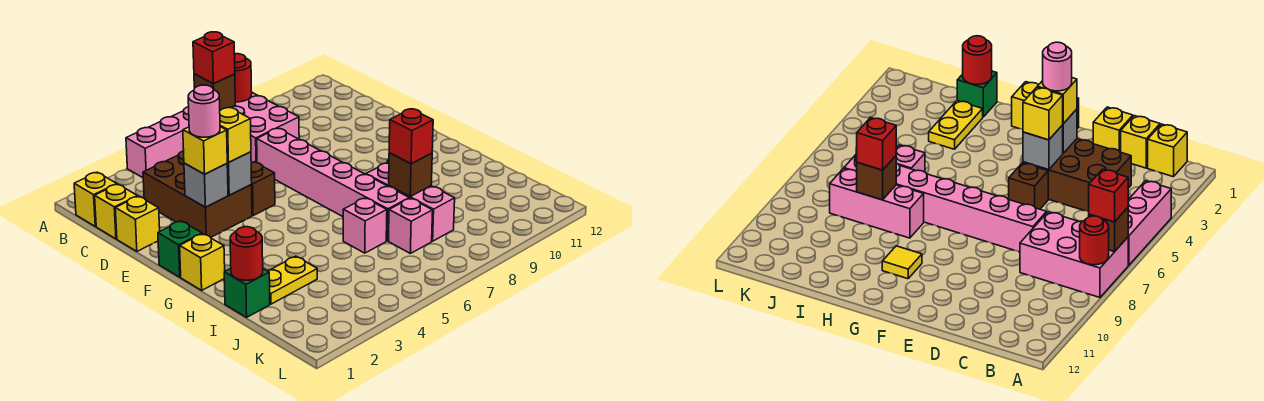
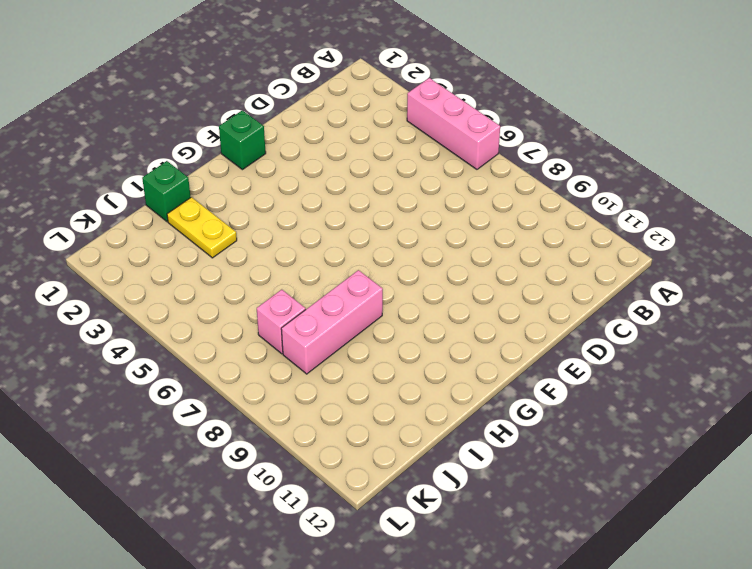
none -> pink brick A7:C8 level 1
none -> yellow brick B1 level 1
none -> yellow brick C1 level 1

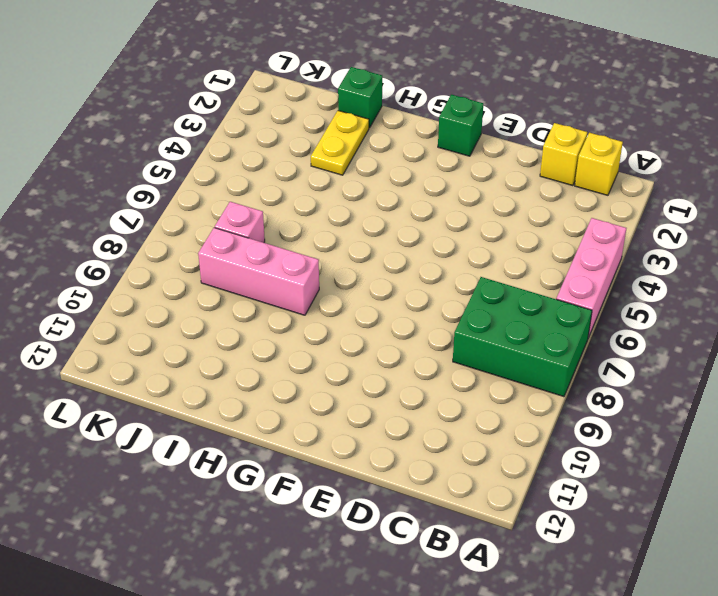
green brick A7:C8 level 1 -> pink brick A7:C8 level 1
none -> brown brick C3:E4 level 1
none -> yellow brick D1 level 1
none -> pink brick D7:I7 level 1

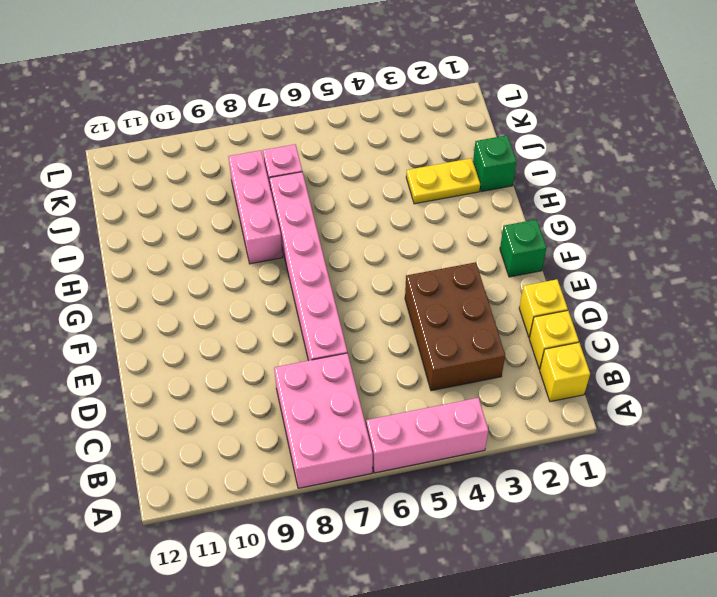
none -> brown brick E5 level 1
none -> yellow brick G1 level 1
none -> yellow tile G10 level 1

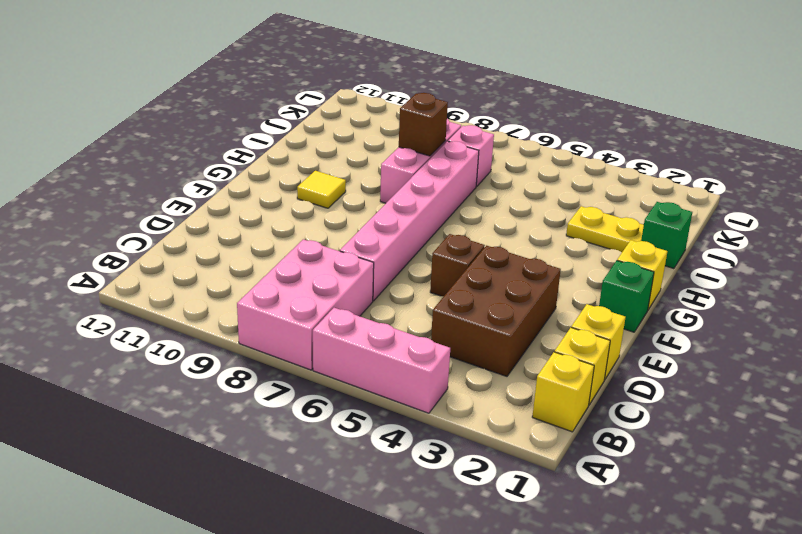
none -> pink brick I6 level 1
none -> brown brick A7 level 2
none -> red round brick A8 level 2

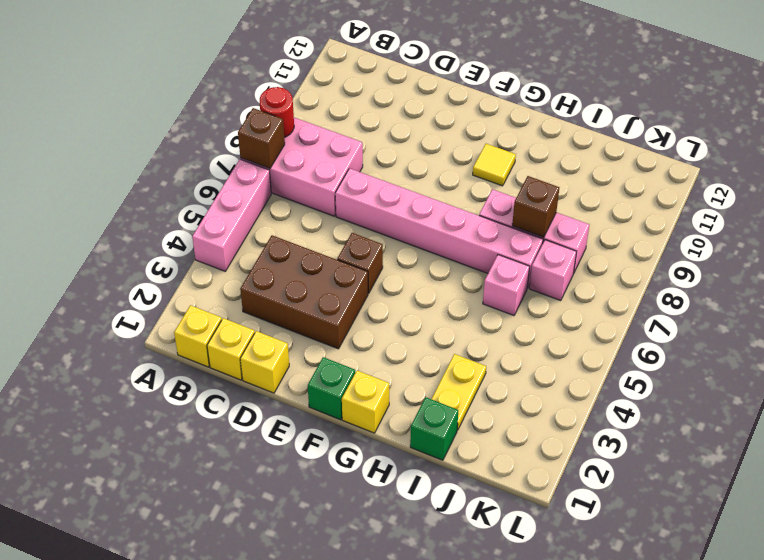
none -> grey brick E3 level 2
none -> grey brick E4 level 2
none -> red round brick I1 level 2

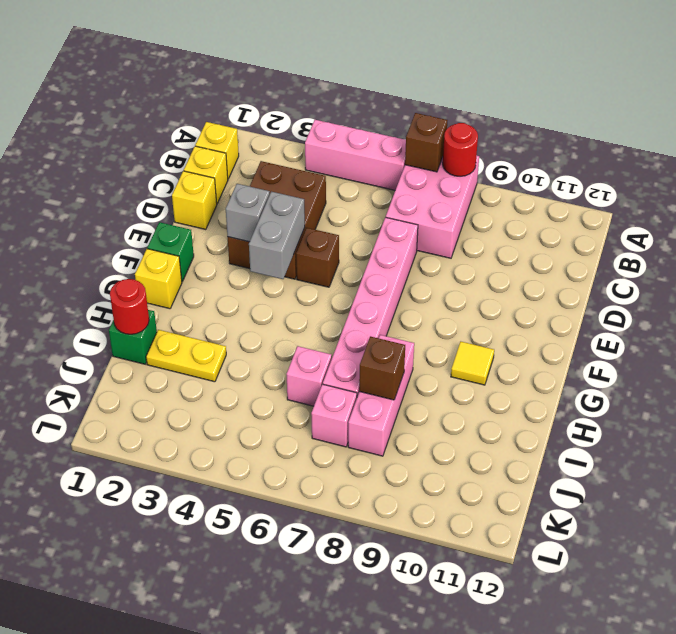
grey brick E4:F4 level 2 -> grey brick E4 level 2
none -> red brick A7 level 3
none -> yellow brick E3 level 3
none -> yellow brick E4 level 3

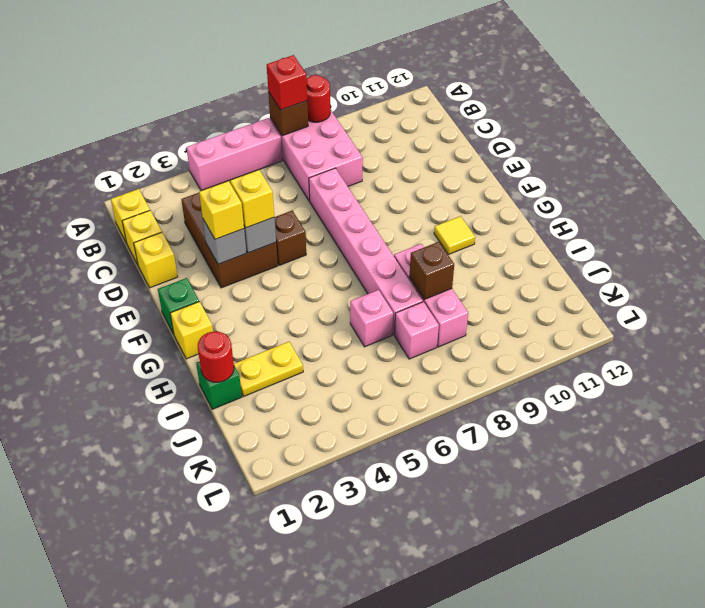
none -> red brick I8 level 3
none -> pink round brick E3 level 4

